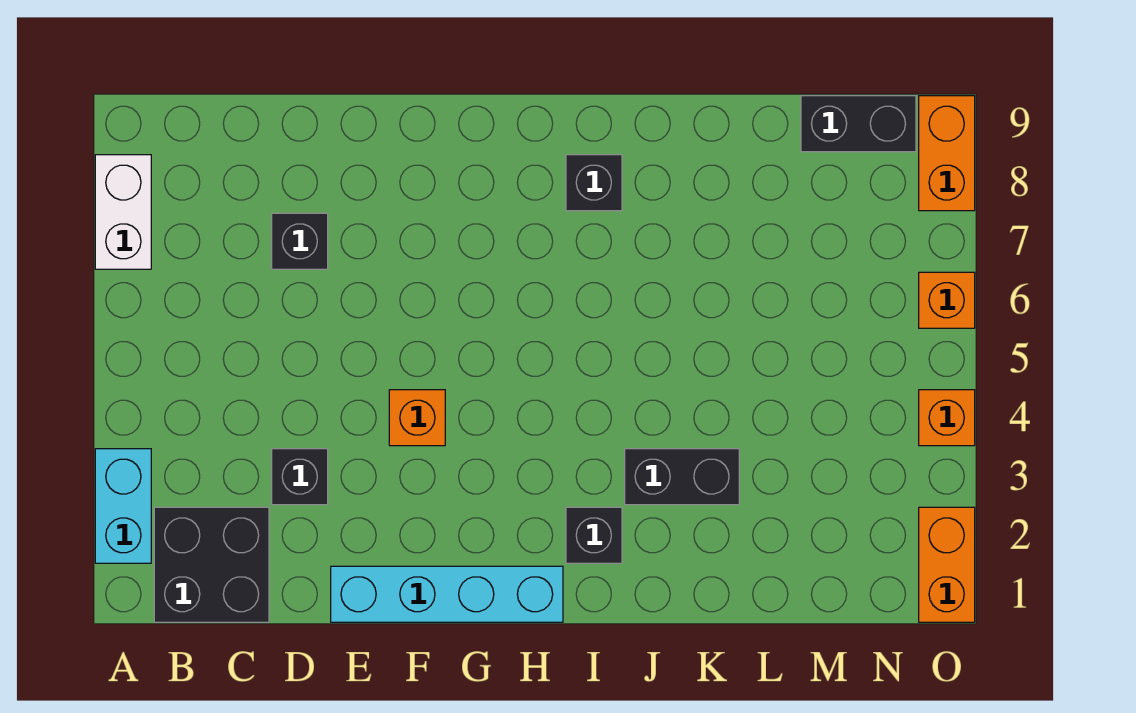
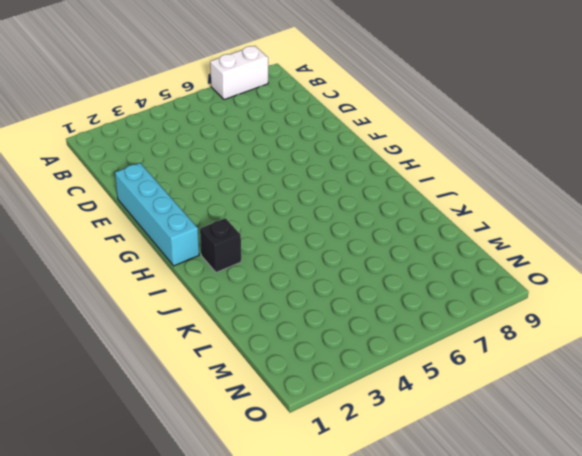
none -> cyan brick A2:A3 level 1
none -> black brick B1:C2 level 1
none -> black brick D3 level 1

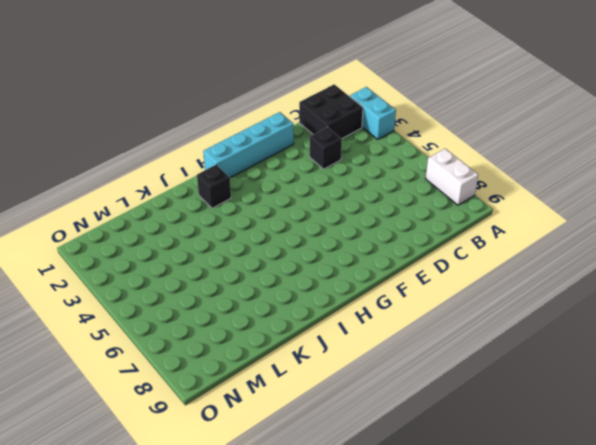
none -> black brick D7 level 1
none -> orange brick F4 level 1
none -> black brick I8 level 1

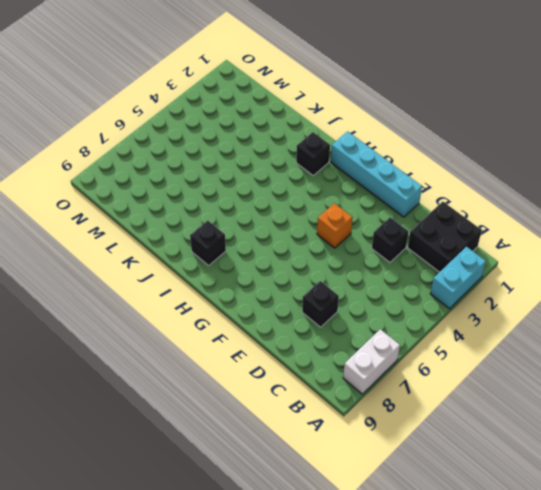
none -> black brick J3:K3 level 1
none -> black brick M9:N9 level 1
none -> orange brick O1:O2 level 1

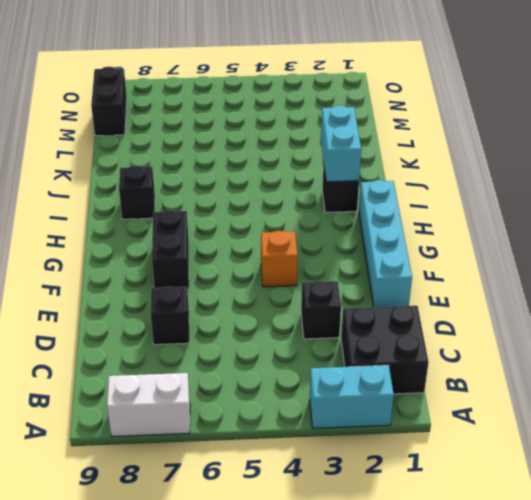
black brick F7:G7 level 1 -> black brick J3:K3 level 1
cyan brick I2:J2 level 2 -> none
none -> orange brick O1:O2 level 1
none -> orange brick O4 level 1
none -> orange brick O6 level 1

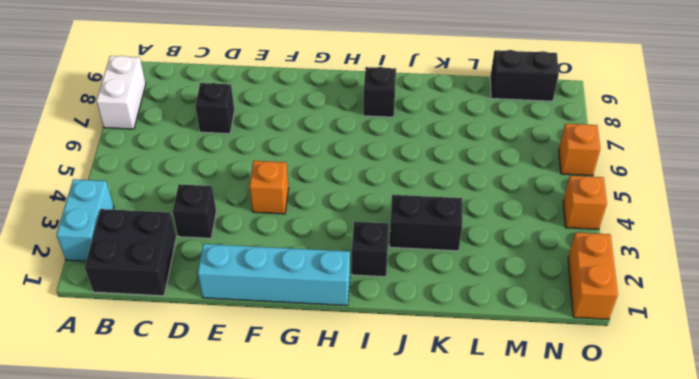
none -> orange brick O8:O9 level 1

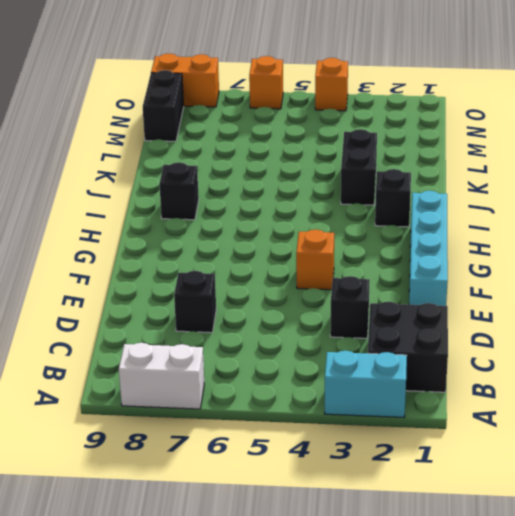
none -> orange brick O1:O2 level 1

